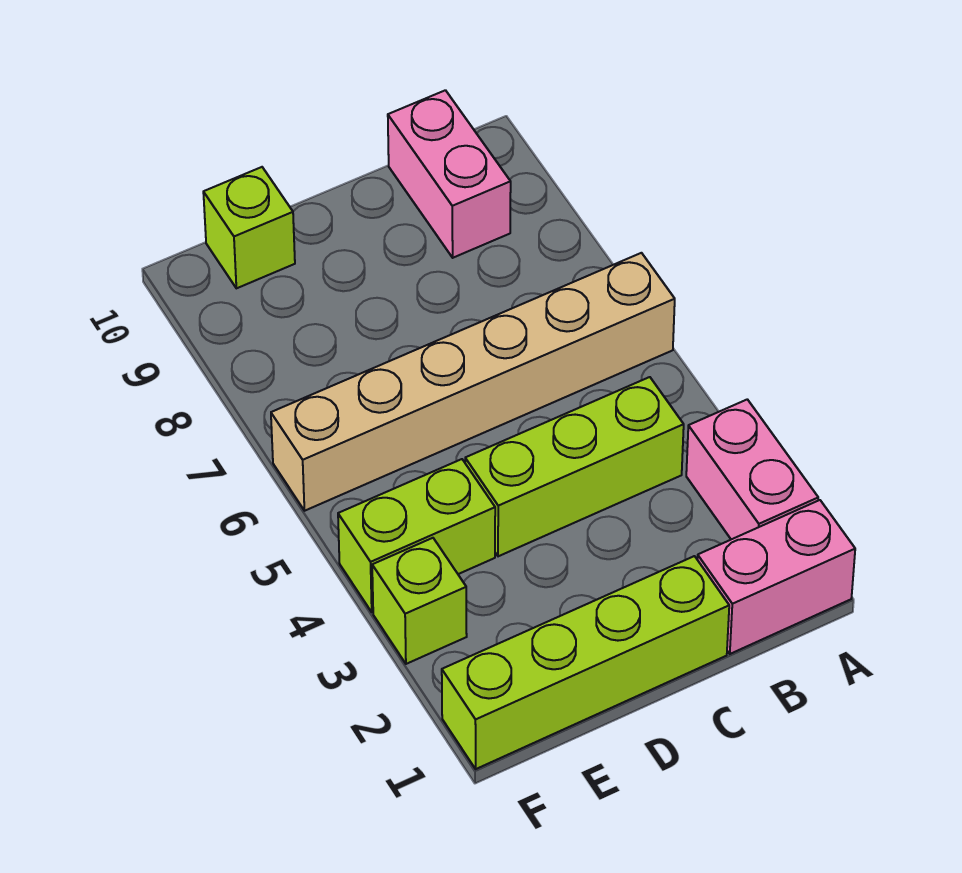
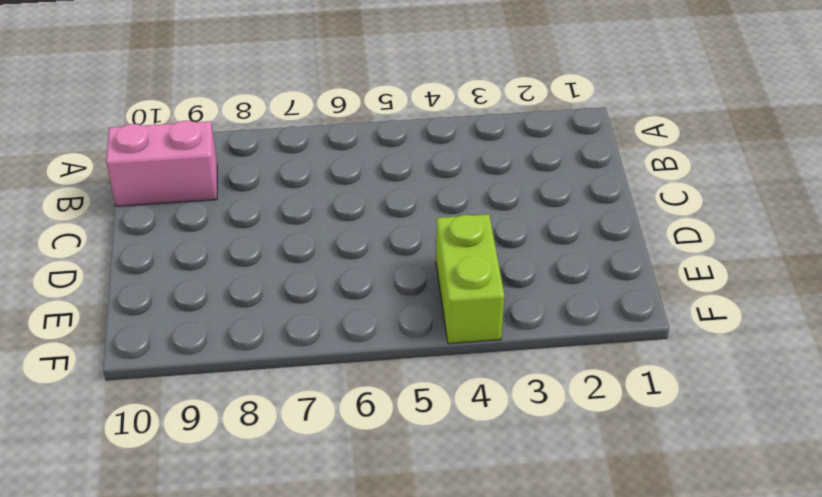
none -> pink brick A1:B1 level 1
none -> pink brick A2:A3 level 1

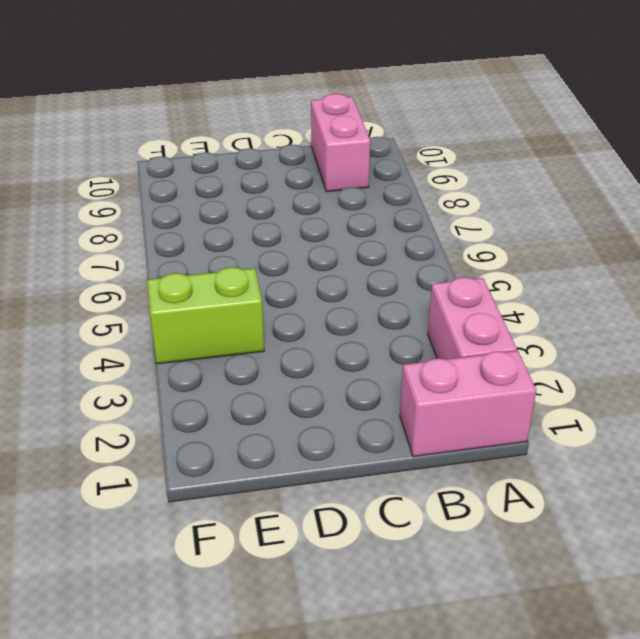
none -> tan brick A6:F6 level 1
none -> lime brick B4:D4 level 1

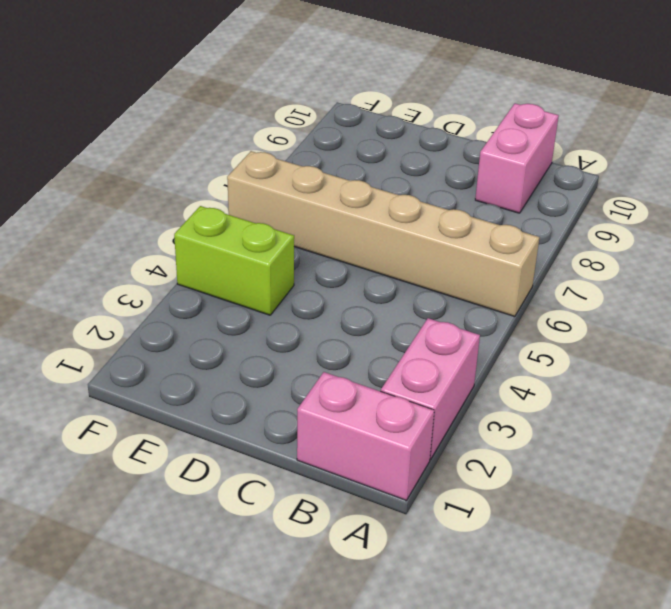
none -> lime brick B4:D4 level 1
none -> lime brick C1:F1 level 1

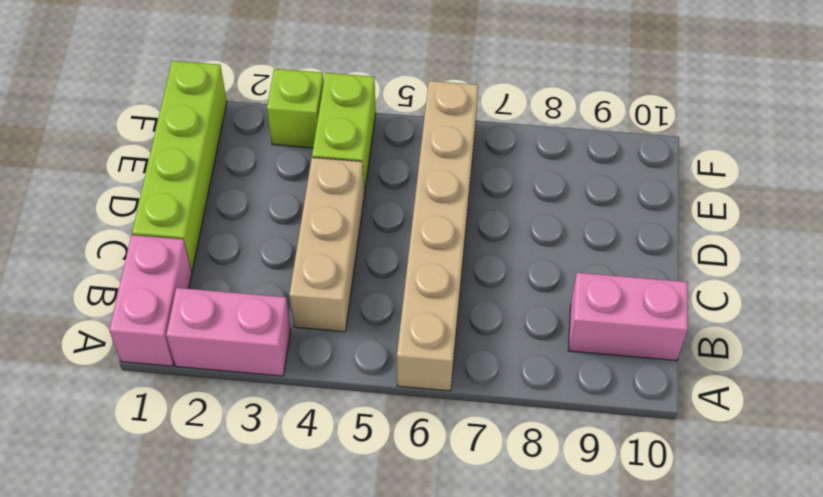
tan brick B4:D4 level 1 -> lime brick B4:D4 level 1
none -> lime brick E10 level 1

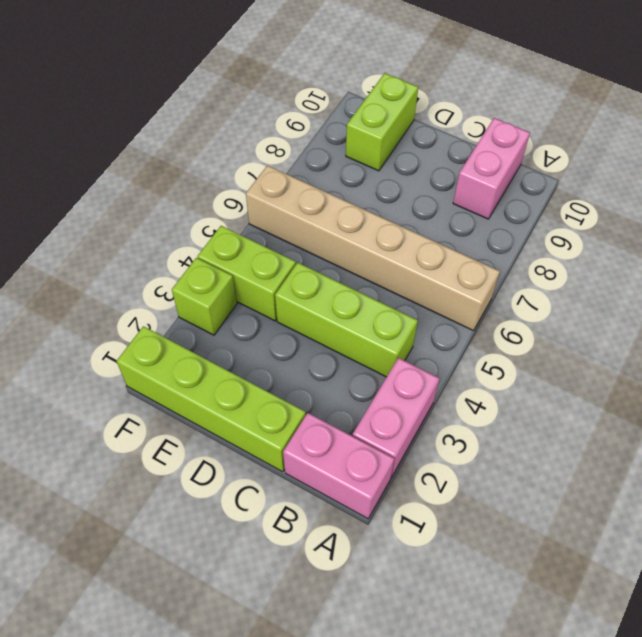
lime brick E9:E10 level 1 -> lime brick E10 level 1

